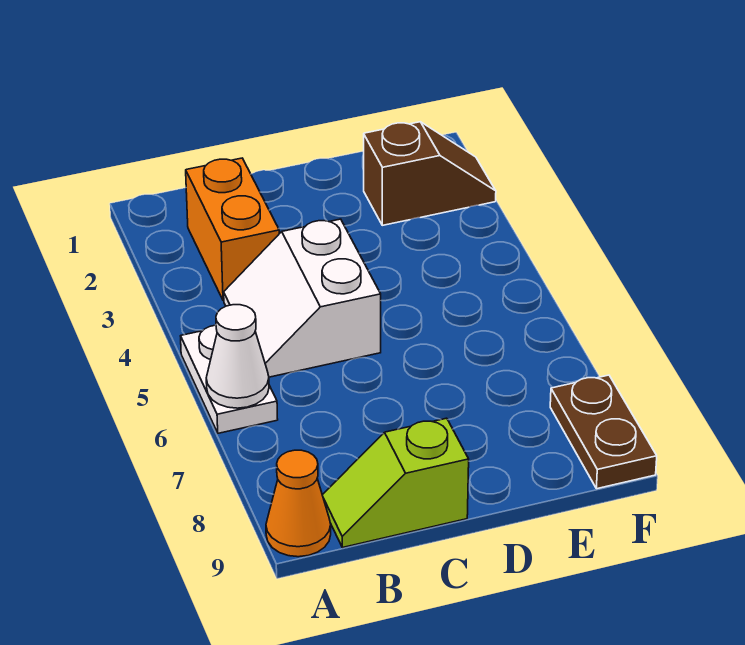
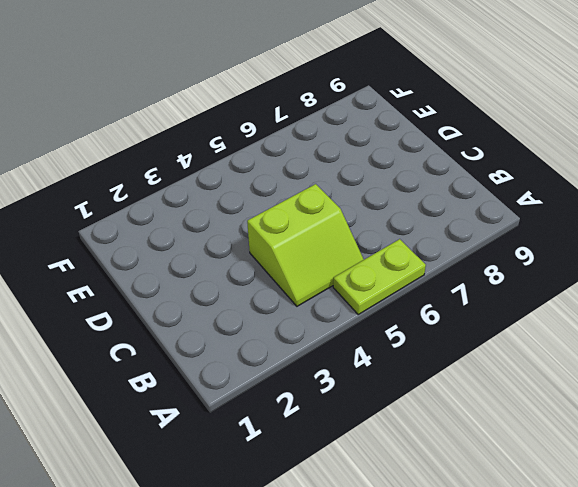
lime plate A5:A6 level 1 -> white plate A5:A6 level 1
lime slope B4:C5 level 1 top C -> white slope B4:C5 level 1 top C
none -> orange cone A9 level 1
none -> orange brick B2:B3 level 1

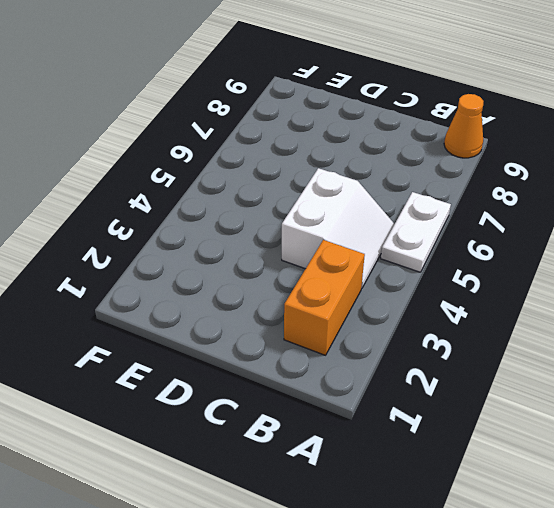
none -> lime slope B9:C9 level 1 top C
none -> brown slope E2:F2 level 1 top E

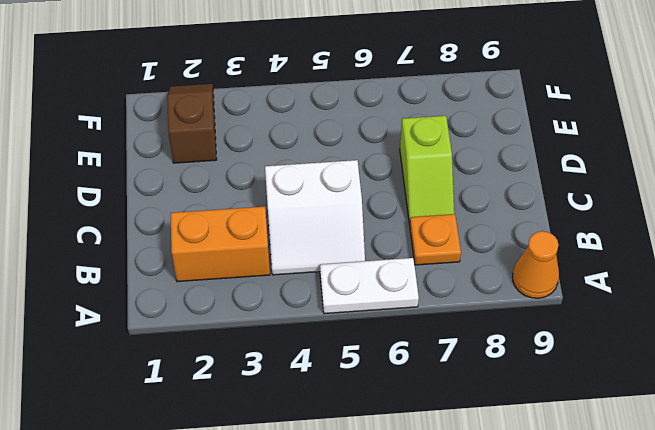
orange plate B7 level 1 -> none
lime slope C7:D7 level 1 top D -> lime slope B9:C9 level 1 top C
none -> brown plate F8:F9 level 1
none -> white cone A6 level 2

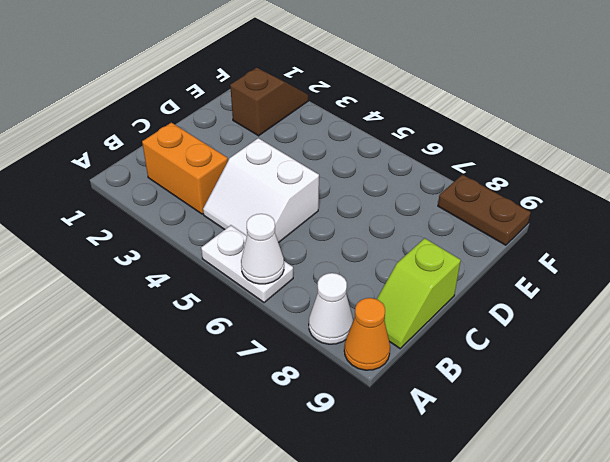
white cone A8 level 1 -> none

